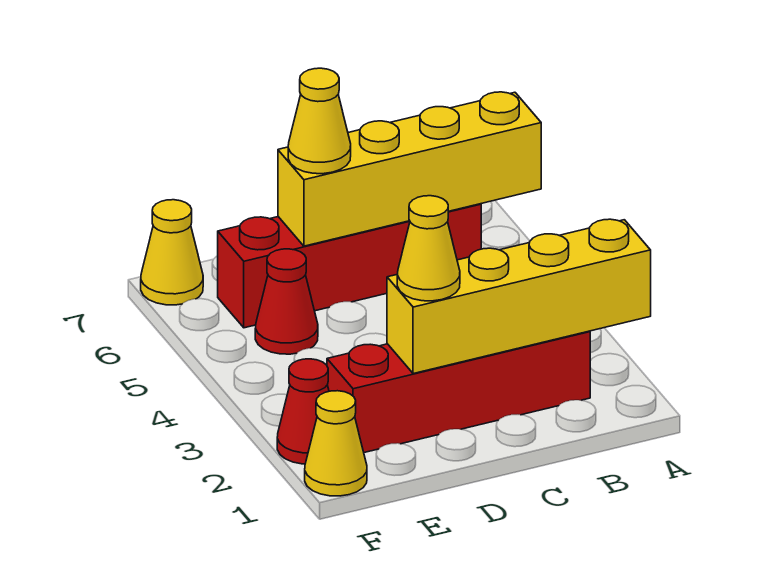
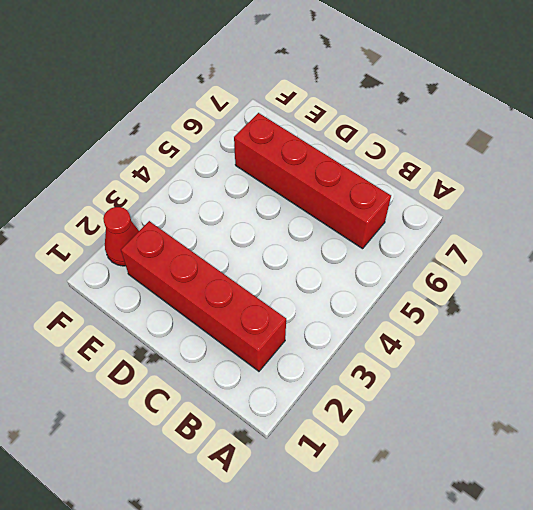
none -> red cone E5 level 1
none -> yellow cone F1 level 1

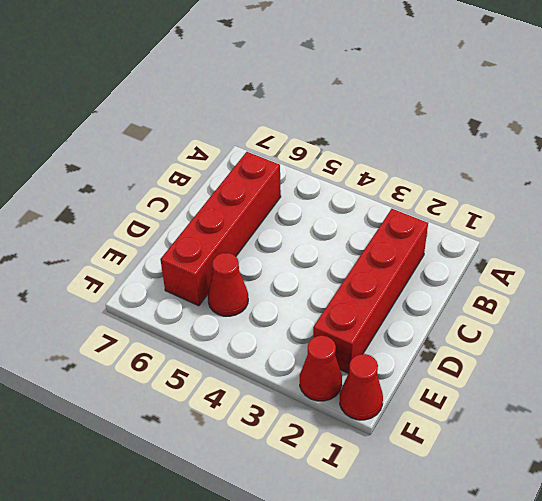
red cone F1 level 1 -> yellow cone F1 level 1
none -> yellow cone F7 level 1
none -> yellow brick A2:D2 level 2

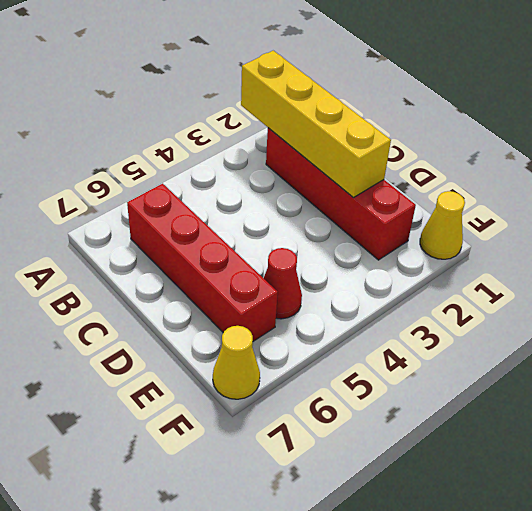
none -> red cone F2 level 1
none -> yellow brick A6:D6 level 2

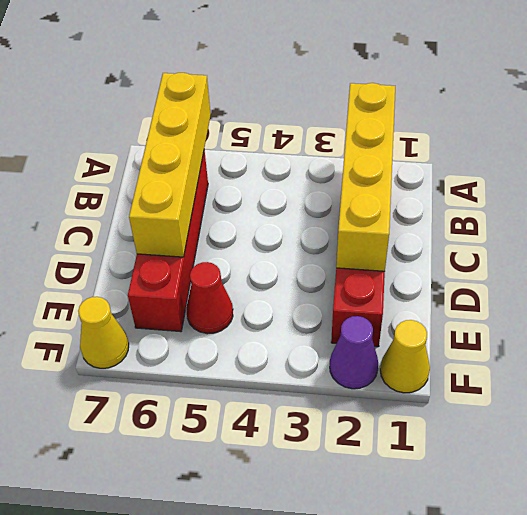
purple cone F2 level 1 -> red cone F2 level 1
none -> yellow cone D2 level 3
none -> yellow cone D6 level 3

